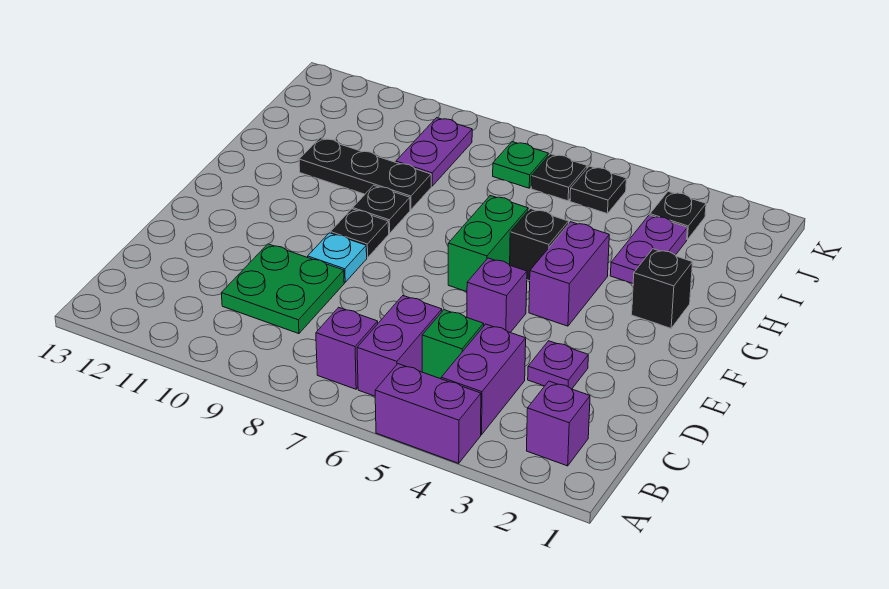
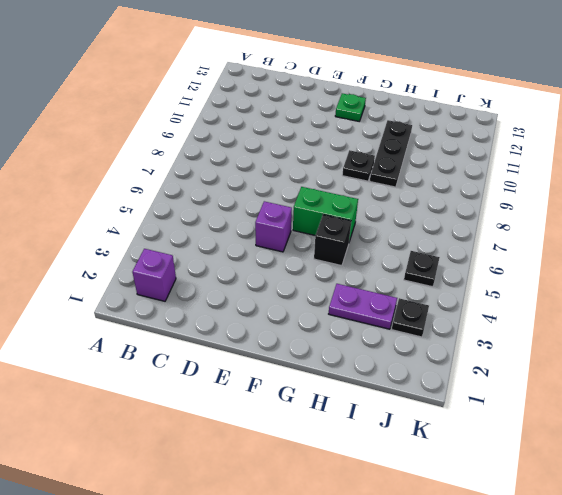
green plate F12 level 1 -> green plate J7 level 1
none -> purple brick A4:A5 level 1
none -> purple brick B4:C4 level 1
none -> purple brick B6:C6 level 1

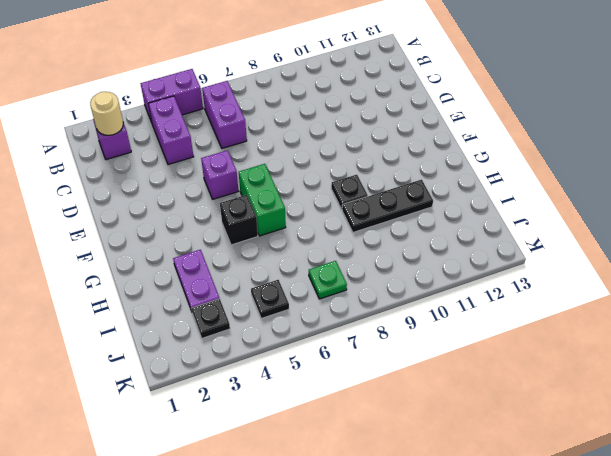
tan round brick B2 level 2 -> none
none -> purple brick B7 level 1
none -> green brick C5 level 1
none -> green plate C9:D10 level 1

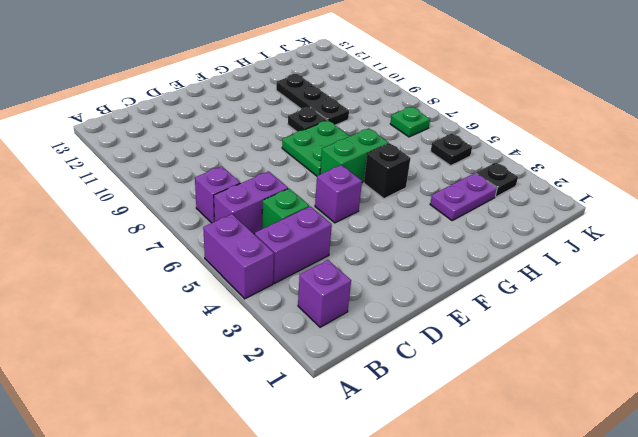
green plate F7:G8 level 1 -> green plate C9:D10 level 1
none -> purple plate D3 level 1
none -> cyan plate E9 level 1
none -> purple brick F4:G4 level 1

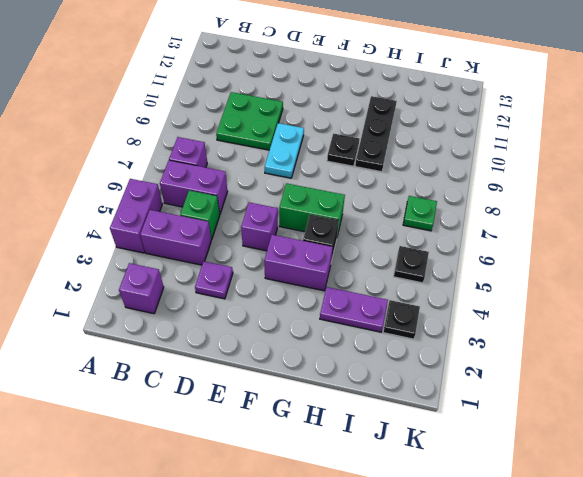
cyan plate E8:E9 level 1 -> cyan plate E9 level 1
none -> black plate F9 level 1
none -> black brick G2 level 1
none -> purple plate I9:J9 level 1

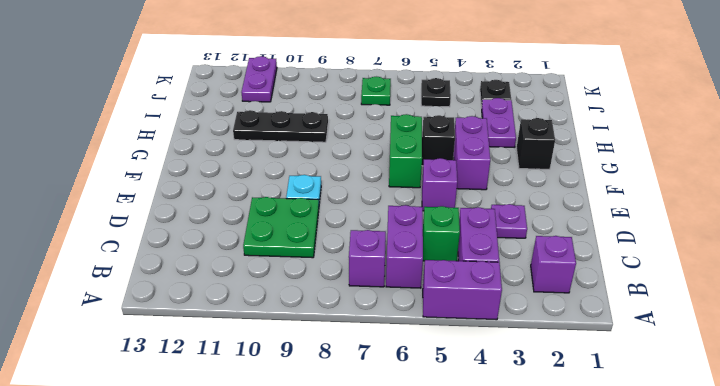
purple plate J11:K11 level 1 -> purple plate I9:J9 level 1
none -> black plate F9 level 1
none -> black plate G9 level 1
none -> black plate J6 level 1

